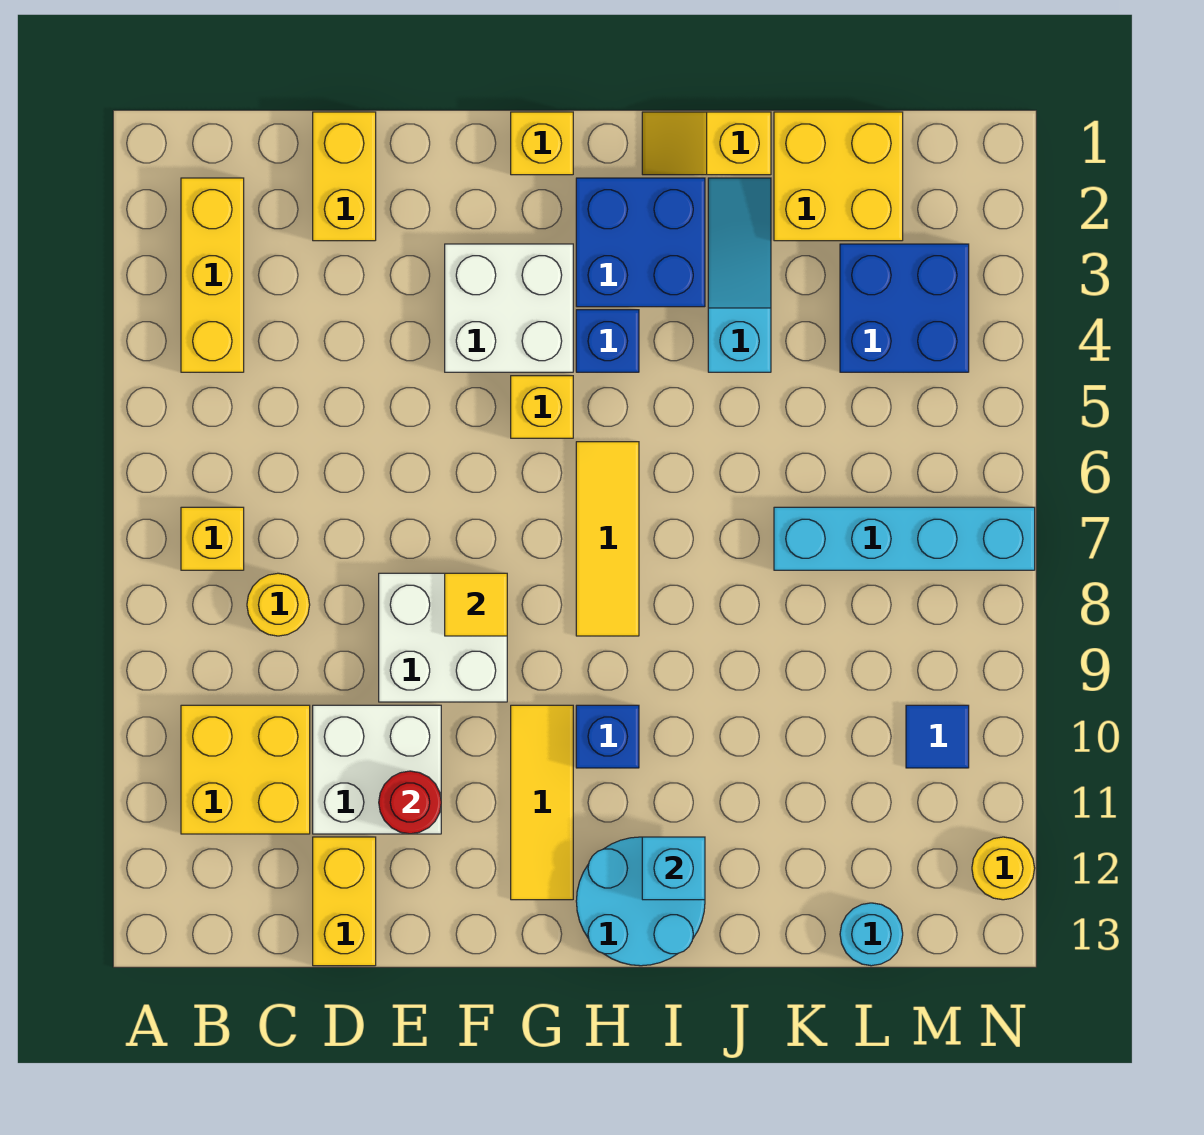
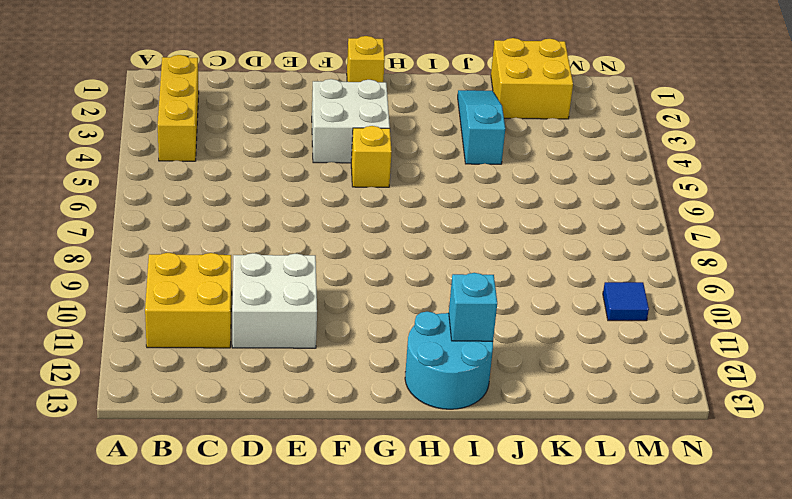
none -> yellow brick B7 level 1
none -> yellow round brick C8 level 1
none -> yellow brick D1:D2 level 1

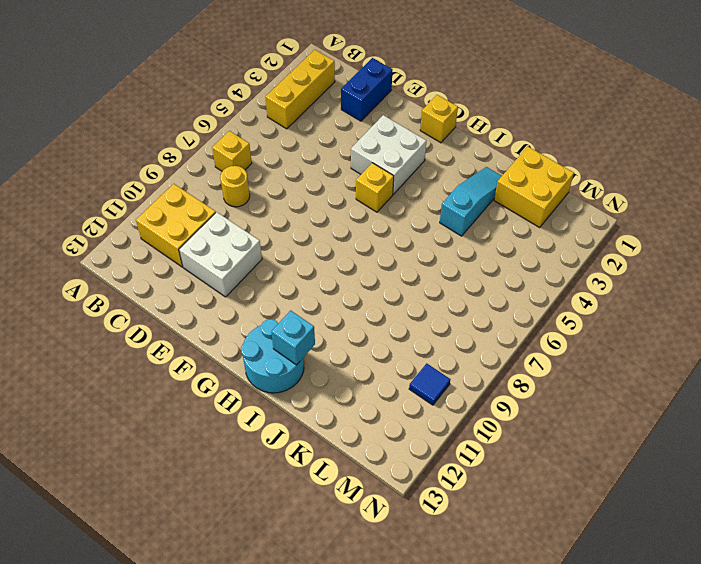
blue brick D1:D2 level 1 -> yellow brick D1:D2 level 1
none -> yellow brick D12:D13 level 1
none -> white brick E8:F9 level 1
none -> yellow tile G10:G12 level 1

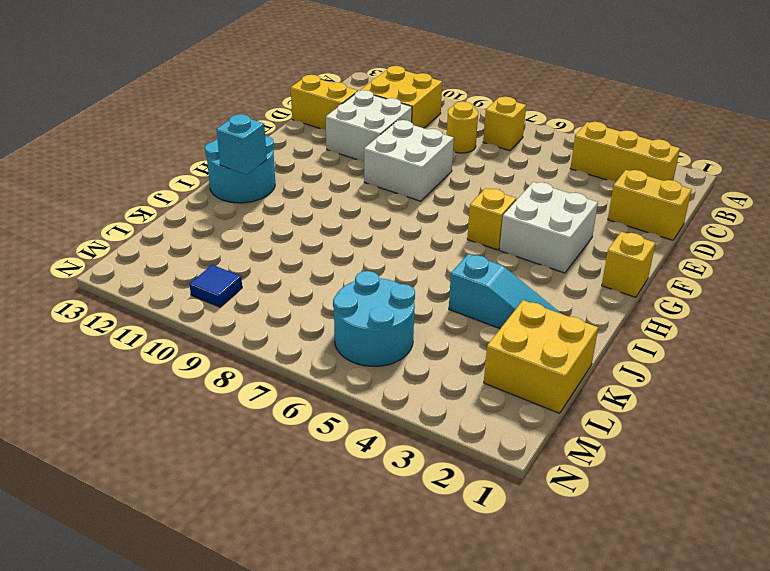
cyan round brick L5:M6 level 1 -> none
none -> yellow tile G10:G12 level 1
none -> blue brick H2:I3 level 1
none -> blue brick H4 level 1

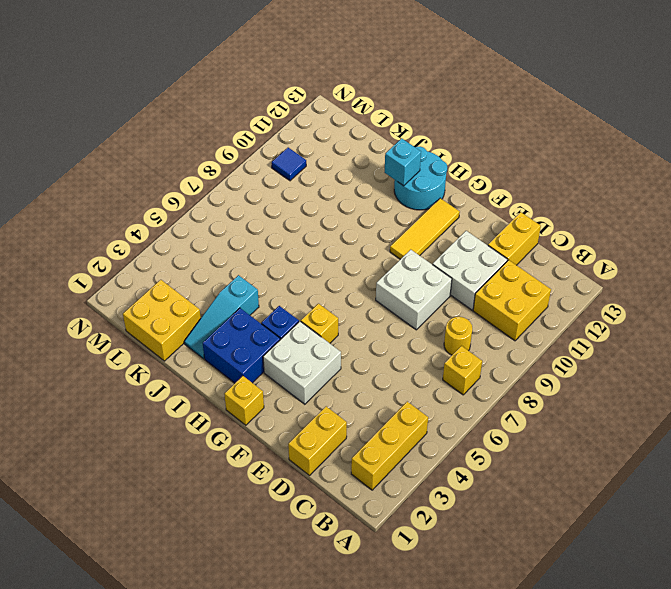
none -> yellow tile H6:H8 level 1
none -> blue brick H10 level 1
none -> yellow slope I1:J1 level 1 top J

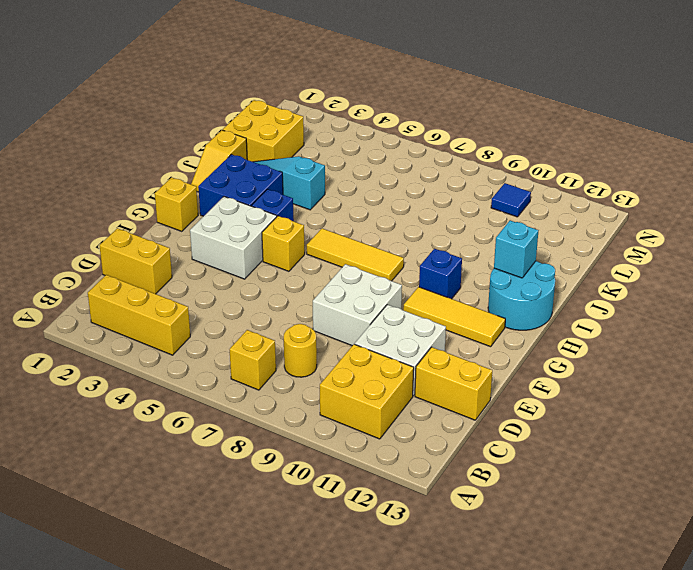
none -> cyan brick K7:N7 level 1
none -> blue brick L3:M4 level 1
none -> cyan round brick L13 level 1

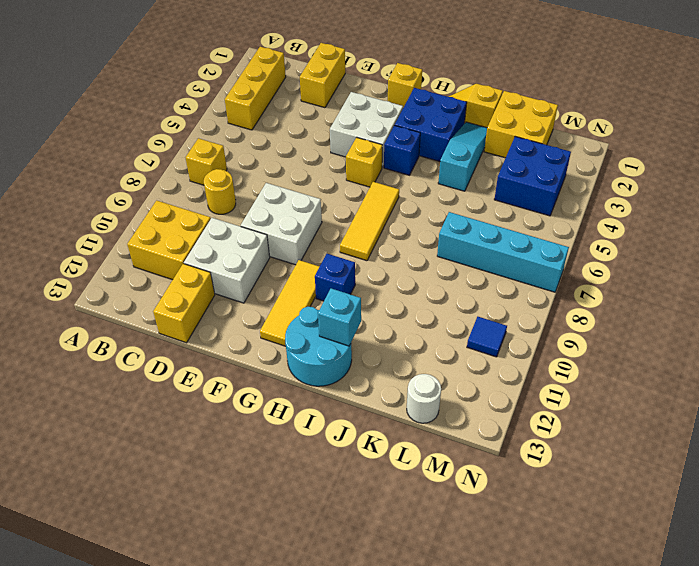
white round brick L13 level 1 -> cyan round brick L13 level 1
none -> yellow round brick N12 level 1
none -> red round brick E11 level 2
none -> yellow tile F8 level 2

